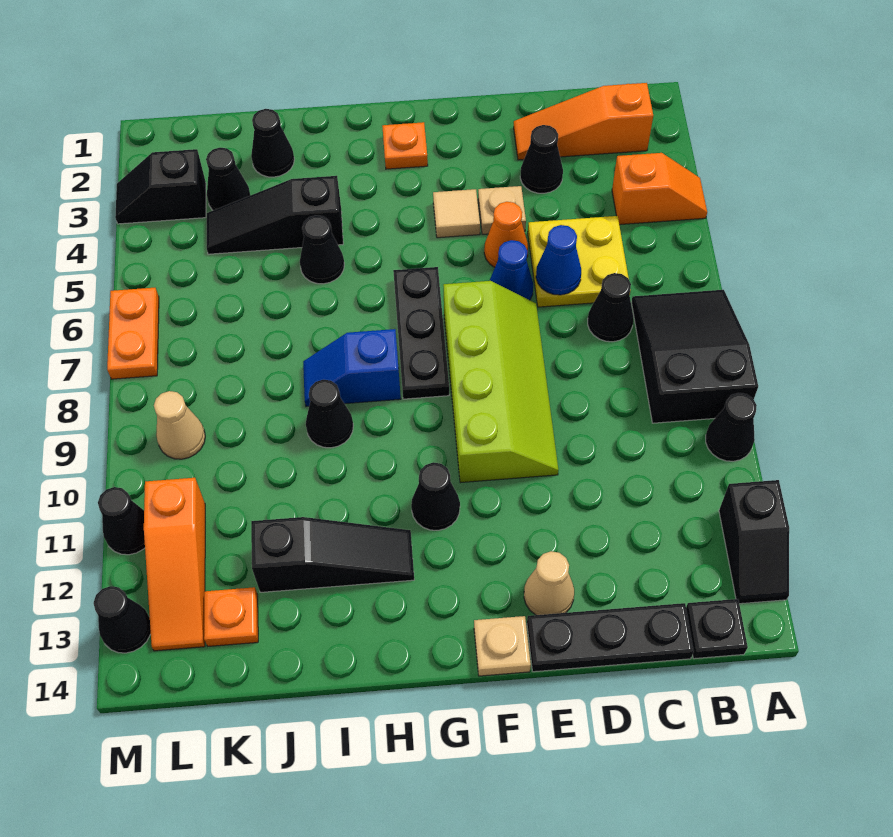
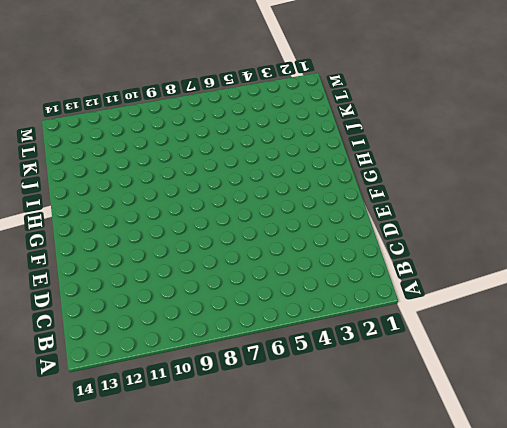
none -> orange slope A4:B4 level 1 top B
none -> black slope A7:B9 level 1 top 9
none -> black cone A10 level 1
none -> black slope A12:A13 level 1 top 12

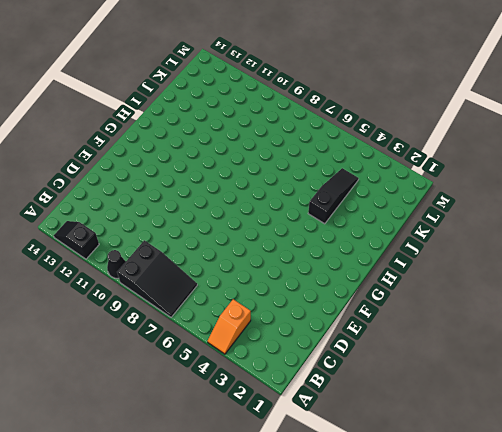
none -> orange slope B2:D2 level 1 top B
none -> black plate B14 level 1
none -> yellow plate C5:D6 level 1
none -> black cone C7 level 1

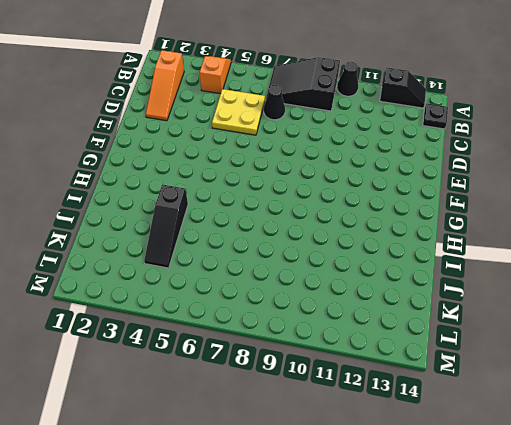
none -> black plate C14:E14 level 1
none -> black cone D3 level 1
none -> tan plate E4 level 1
none -> orange cone E5 level 1

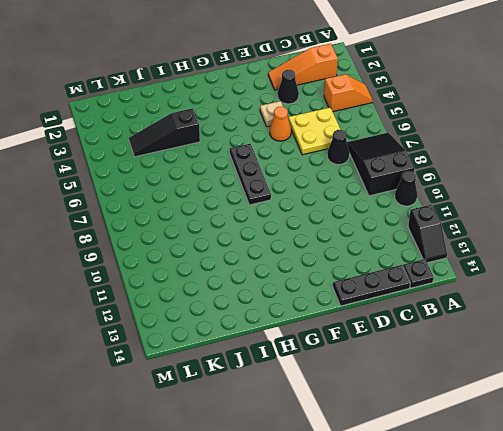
none -> blue cone E6 level 1
none -> lime slope E7:F10 level 1 top F
none -> tan cone E13 level 1
none -> tan tile F4 level 1

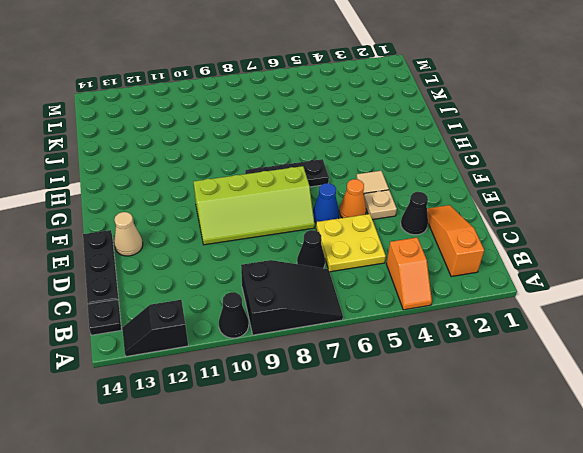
none -> tan plate F14 level 1
none -> orange plate G2 level 1
none -> black cone G11 level 1
none -> blue slope H8:I8 level 1 top H

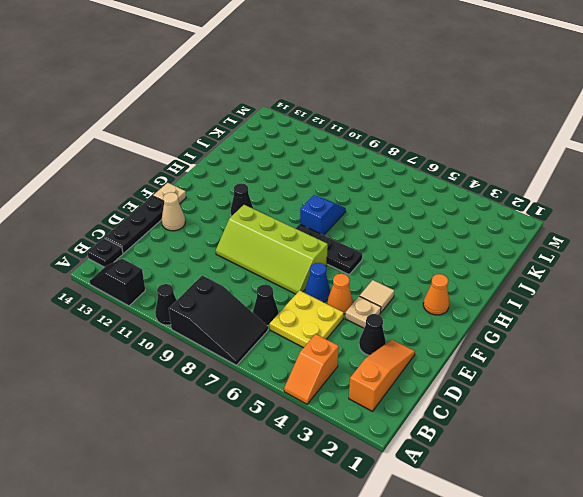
orange cone G2 level 1 -> orange plate G2 level 1
none -> black slope H12:J12 level 1 top J
none -> black slope I4:K4 level 1 top I
none -> black cone I5 level 1
none -> black cone I9 level 1

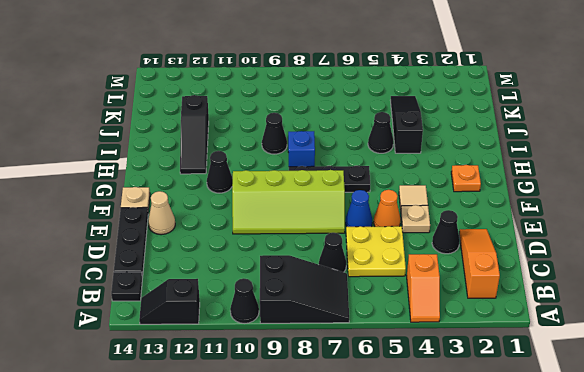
none -> black cone J2 level 1
none -> black cone K3 level 1
none -> orange plate K13 level 1
none -> black slope L3:M3 level 1 top L

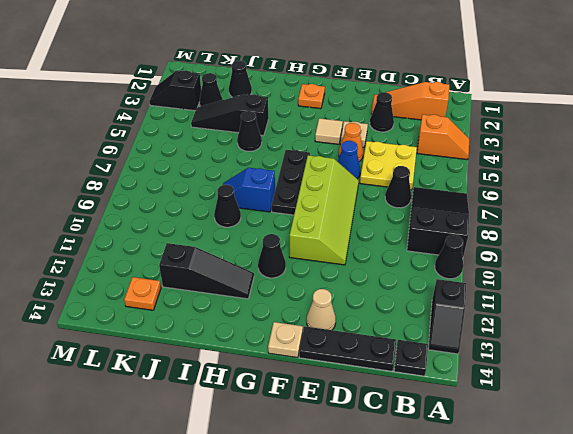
none -> tan cone L9 level 1
none -> orange slope L11:L13 level 1 top 11
none -> orange plate M6:M7 level 1
none -> black cone M11 level 1

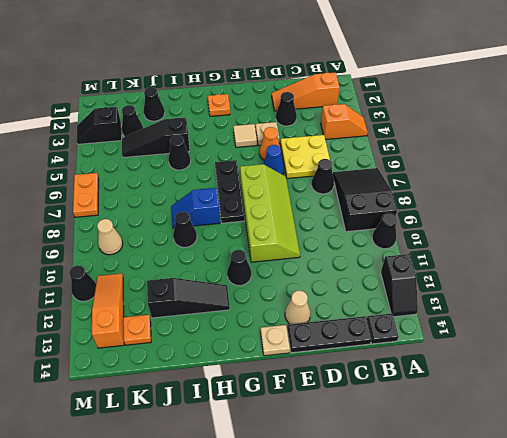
orange slope L11:L13 level 1 top 13 -> orange slope L11:L13 level 1 top 11
none -> black cone M13 level 1
none -> blue cone D6 level 2

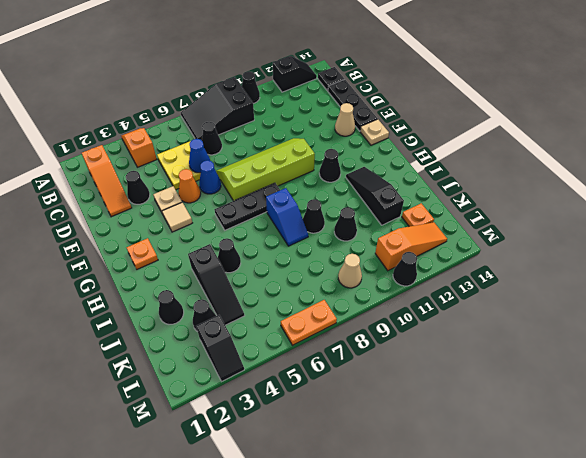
black cone J10 level 1 -> black cone M13 level 1

